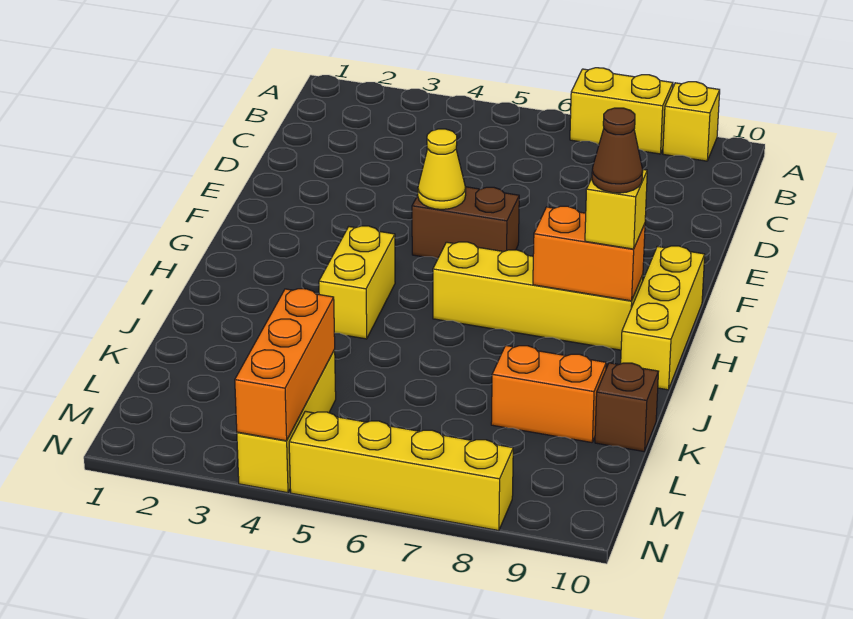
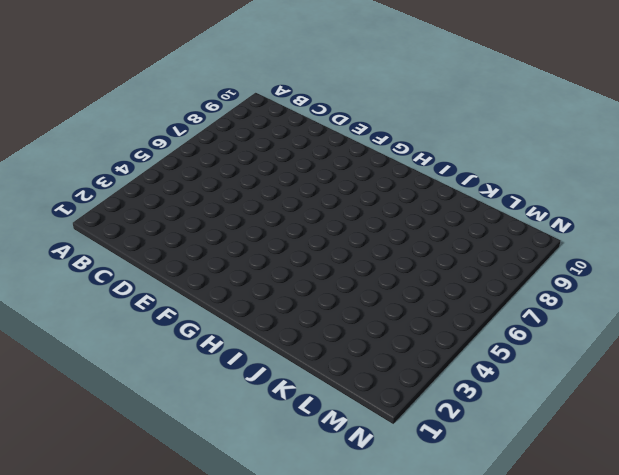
none -> yellow brick A7:A8 level 1
none -> yellow brick A9 level 1
none -> brown brick F5:F6 level 1

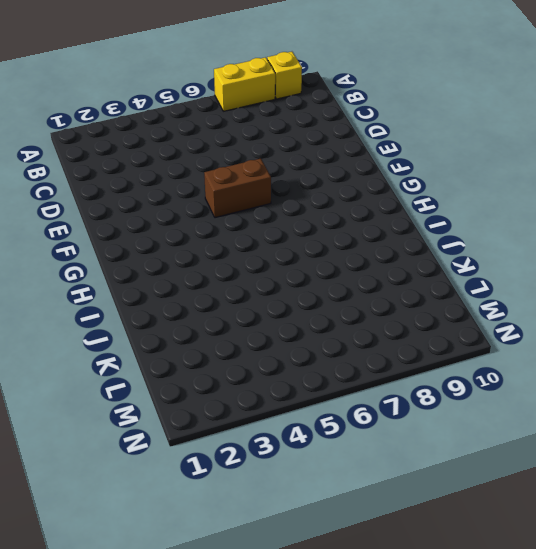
none -> yellow brick G10:I10 level 1
none -> yellow brick H4:I4 level 1
none -> yellow brick H6:H9 level 1

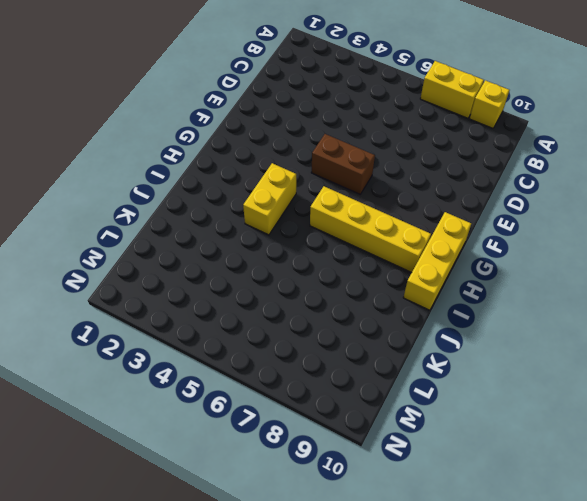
none -> orange brick K8:K9 level 1
none -> brown brick K10 level 1
none -> yellow brick L4:N4 level 1

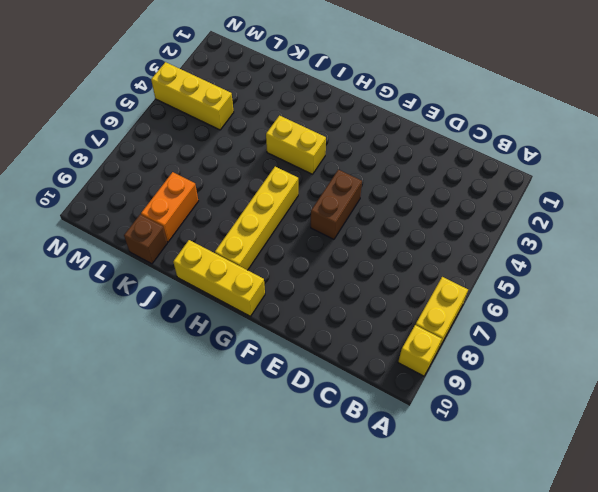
none -> yellow brick N5:N8 level 1
none -> yellow cone F5 level 2
none -> orange brick H8:H9 level 2

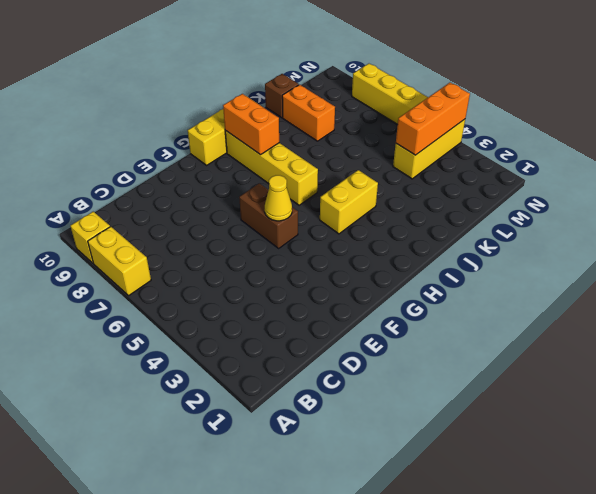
none -> yellow brick H9 level 3
none -> brown cone H9 level 4

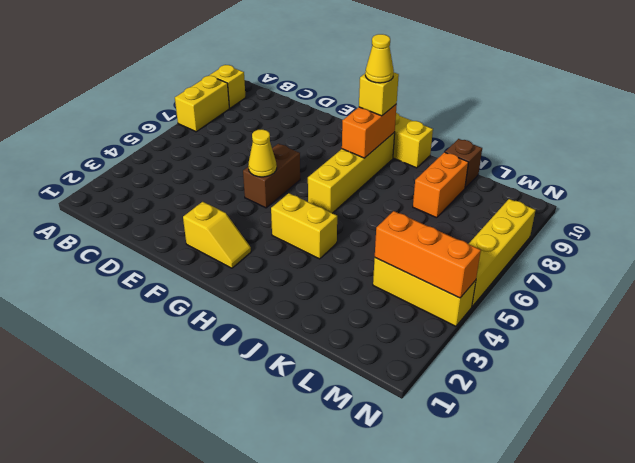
yellow slope F2:G2 level 1 top F -> none
yellow cone H9 level 4 -> brown cone H9 level 4

